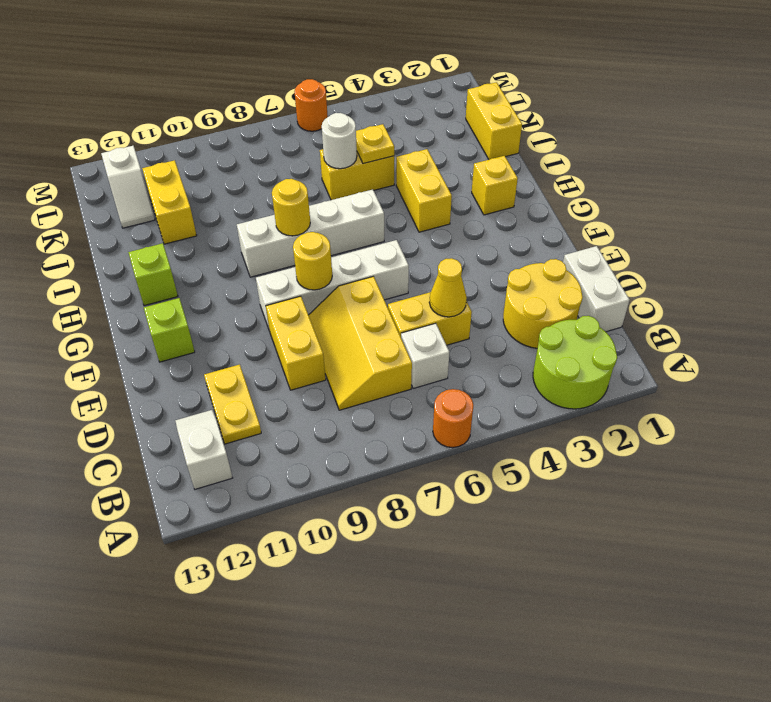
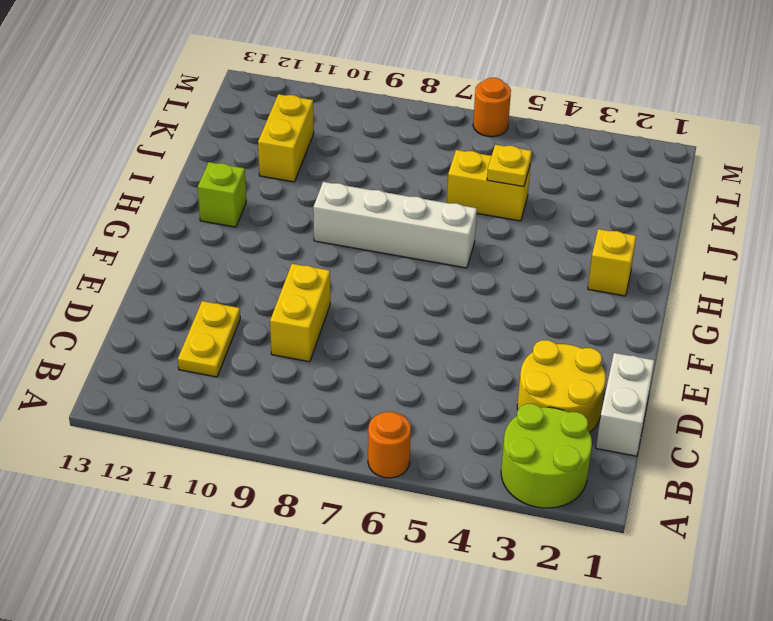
none -> white slope B12:C12 level 1 top B
none -> white brick C6 level 1
none -> yellow slope C7:E8 level 1 top 7

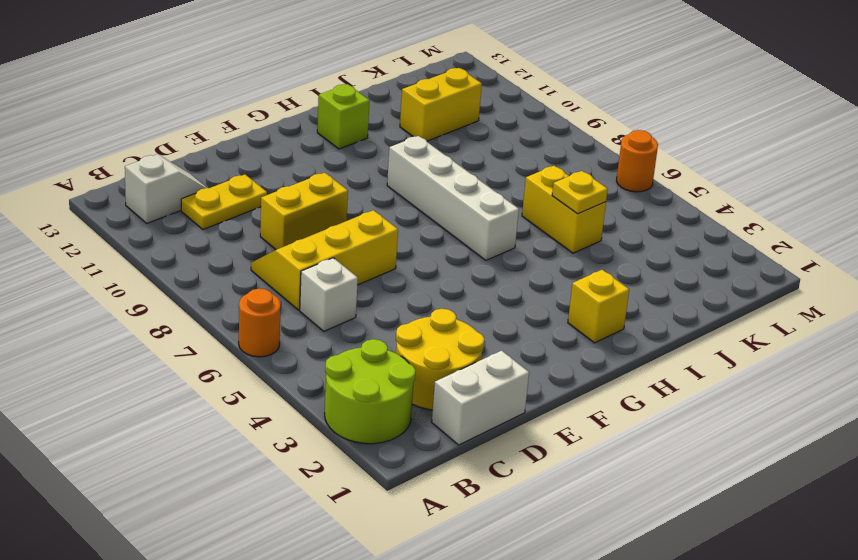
none -> yellow brick D5:D6 level 1
none -> white brick F6:F9 level 1
none -> lime brick F12 level 1

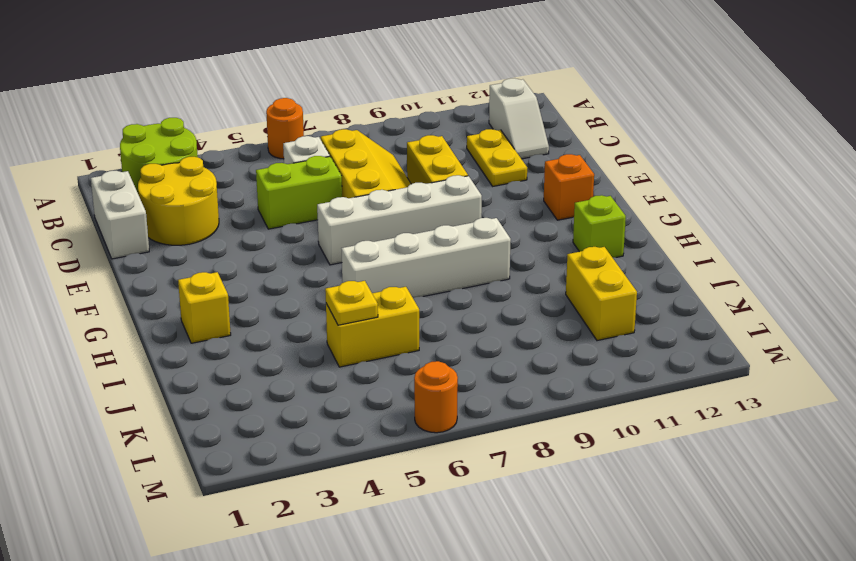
lime brick D5:D6 level 1 -> yellow brick D5:D6 level 1
orange brick F12 level 1 -> lime brick F12 level 1
none -> yellow brick H4:I4 level 1
none -> yellow brick J1:K1 level 1
none -> white slope K12:L12 level 1 top L

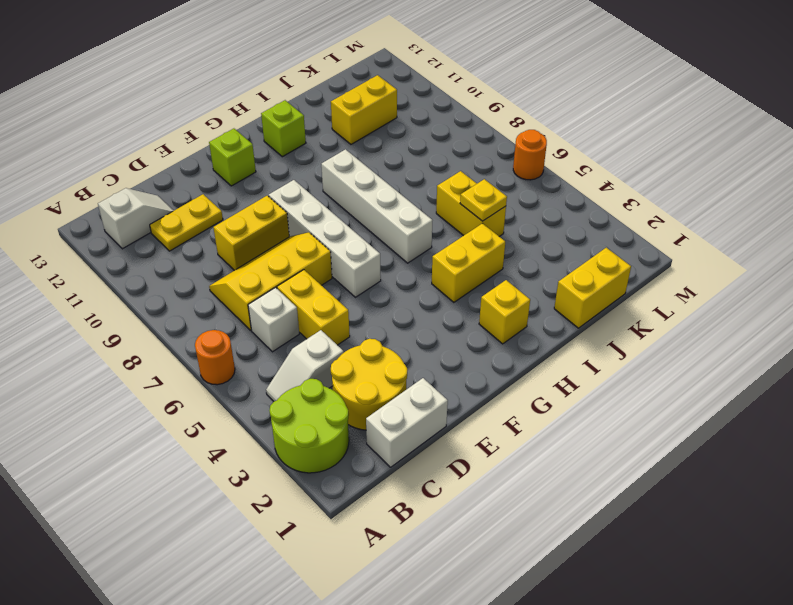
white slope B4:C4 level 1 top C -> white slope K12:L12 level 1 top L
none -> yellow cone D5 level 2
none -> yellow round brick F8 level 2
none -> yellow round brick H8 level 2

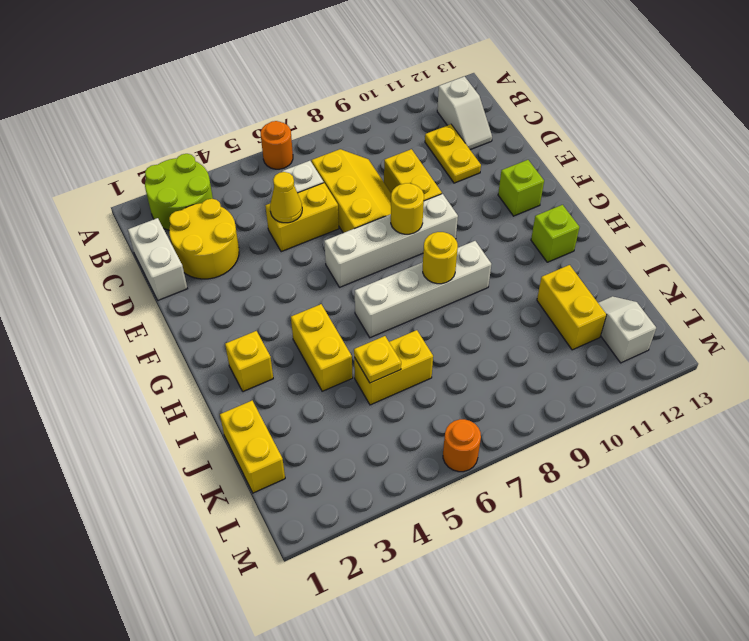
none -> white round brick J6 level 2

